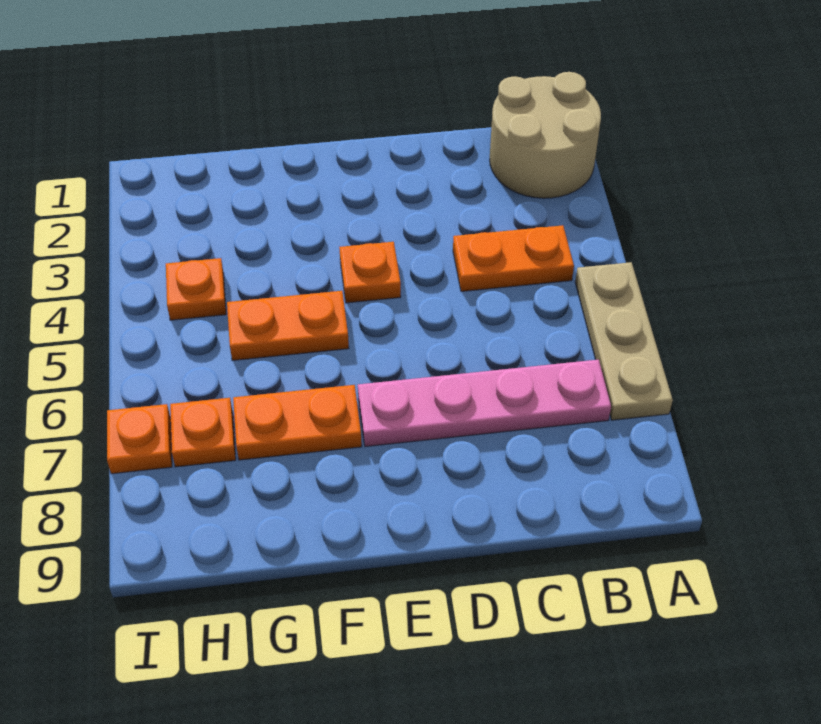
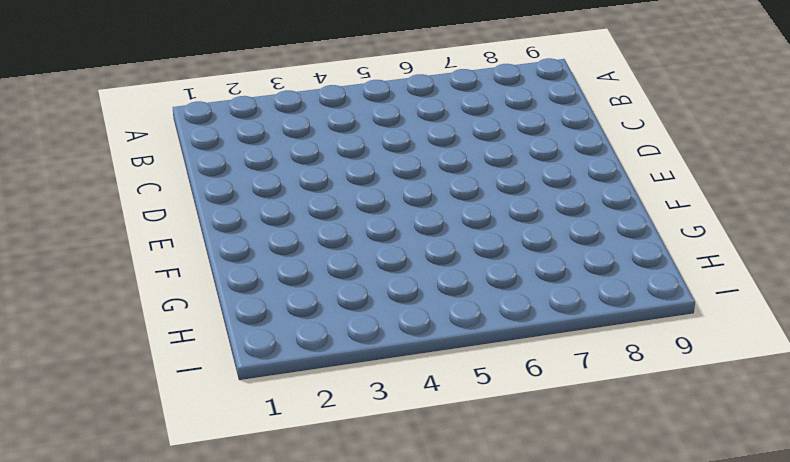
none -> tan round brick A1:B2 level 1
none -> tan plate A5:A7 level 1

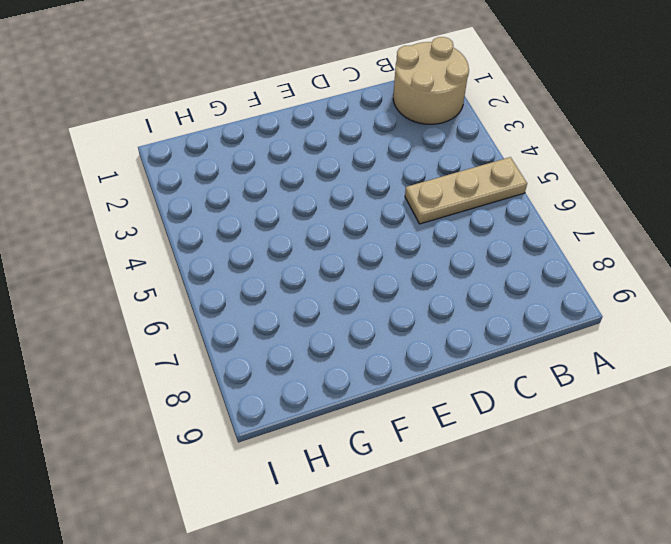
tan plate A5:C5 level 1 -> tan plate A5:A7 level 1
none -> orange plate B4:C4 level 1
none -> pink plate B7:E7 level 1

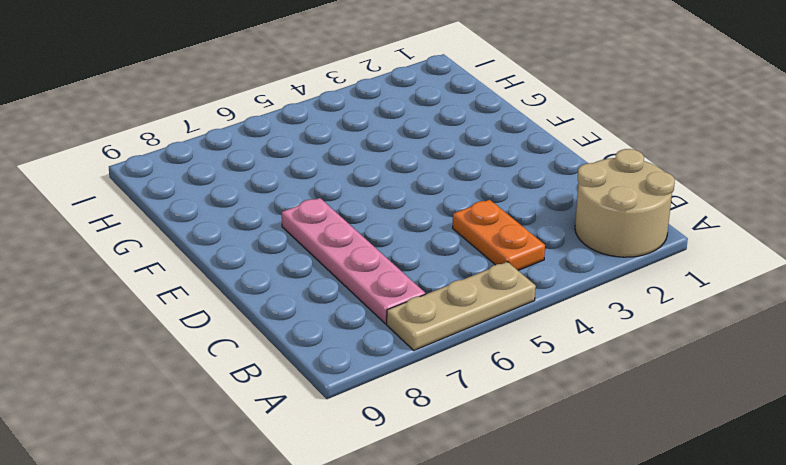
none -> orange plate E4 level 1
none -> orange plate F5:G5 level 1

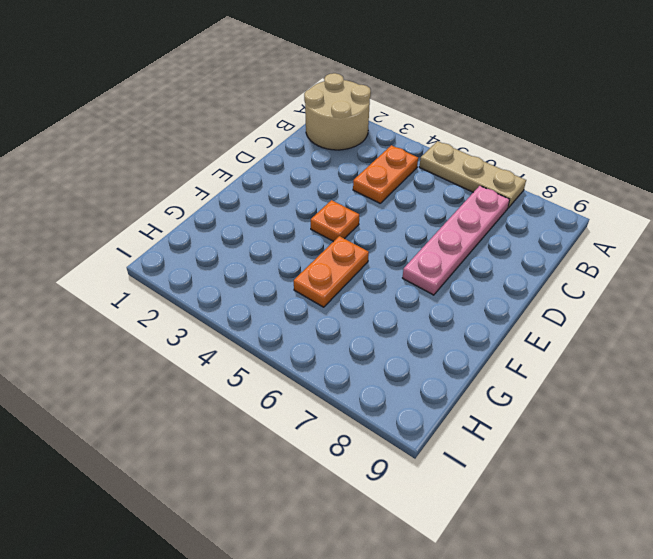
none -> orange plate F7:G7 level 1
none -> orange plate H4 level 1

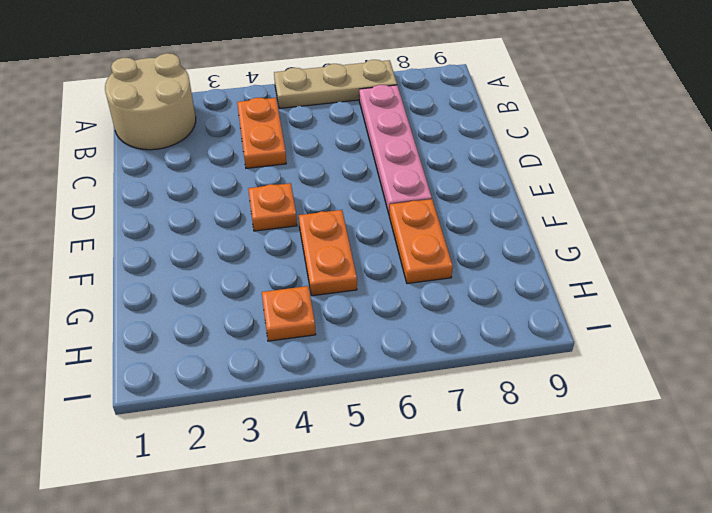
none -> orange plate H7 level 1
none -> orange plate I7 level 1

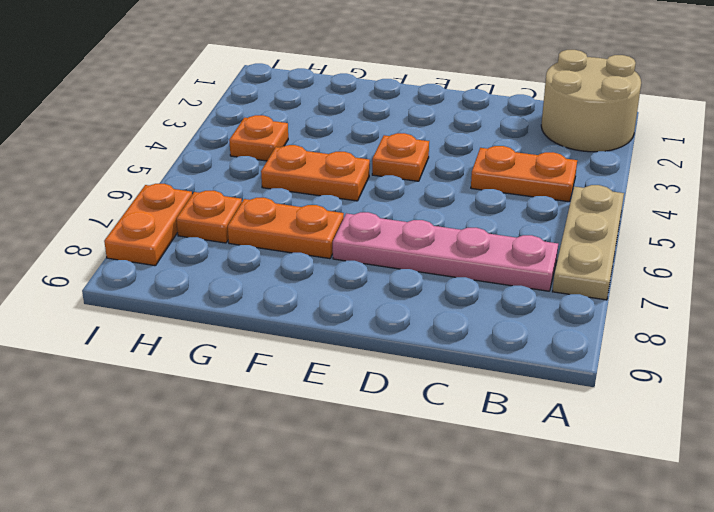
orange plate I7:I8 level 1 -> orange plate I7 level 1

